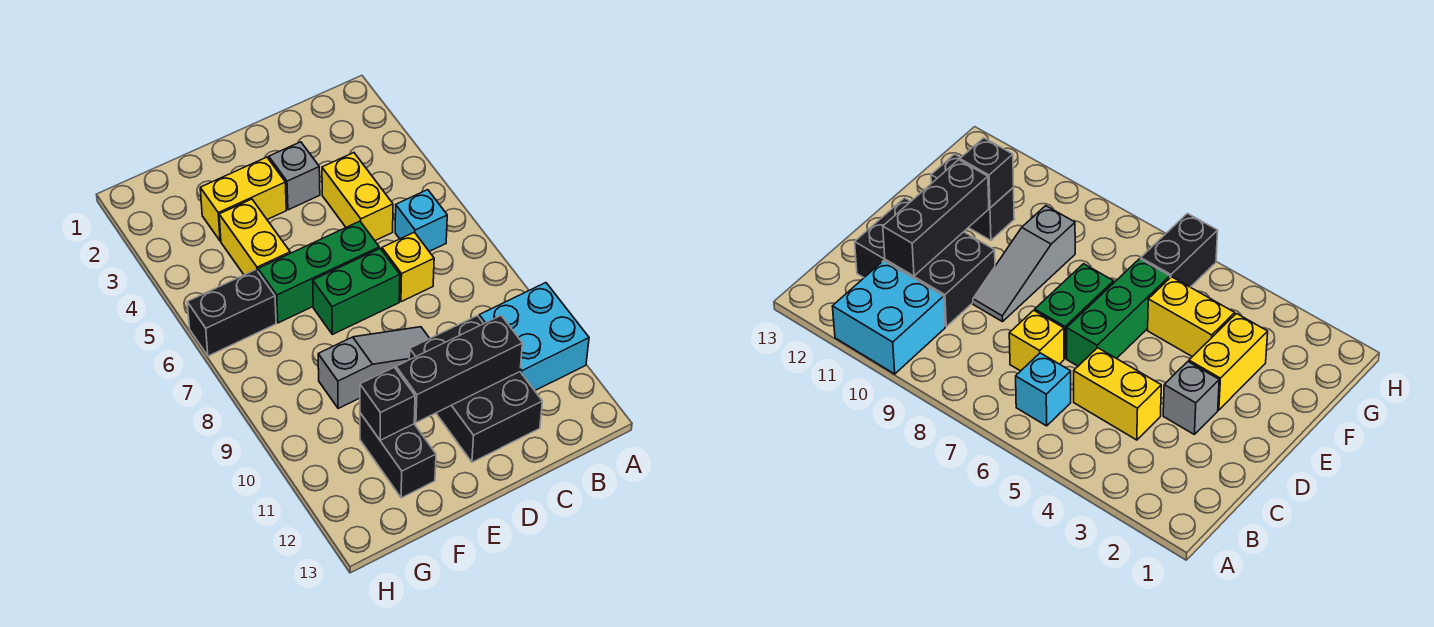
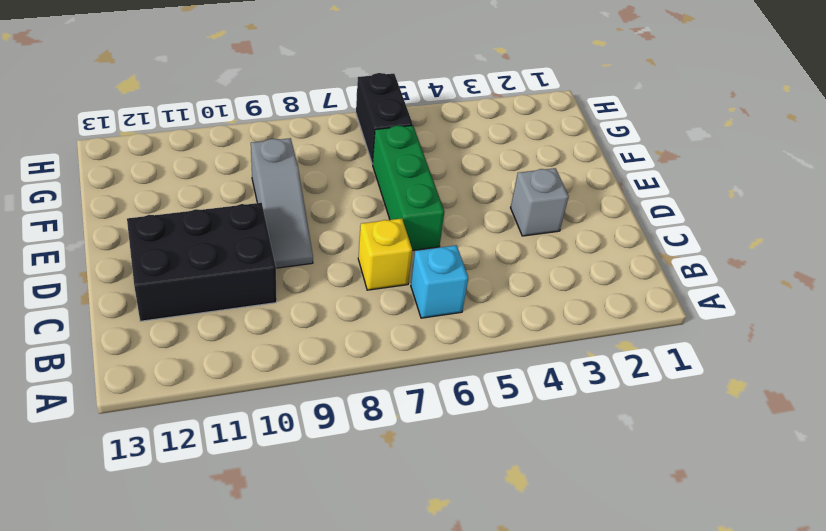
none -> cyan brick A10:B11 level 1
none -> yellow brick C4:C5 level 1
none -> green brick D7:E7 level 1

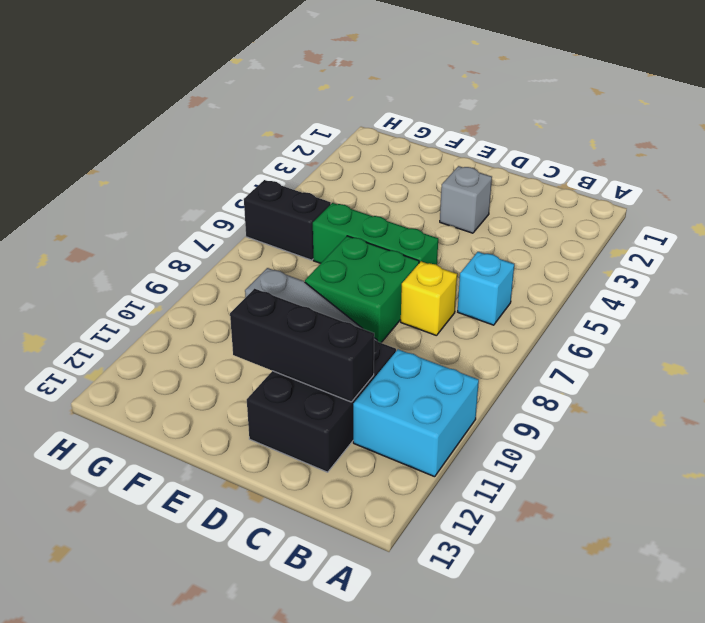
green brick D7:E8 level 1 -> green brick D7:E7 level 1
none -> yellow brick C4:C5 level 1
none -> yellow brick E3:F3 level 1
none -> yellow brick F4:F5 level 1

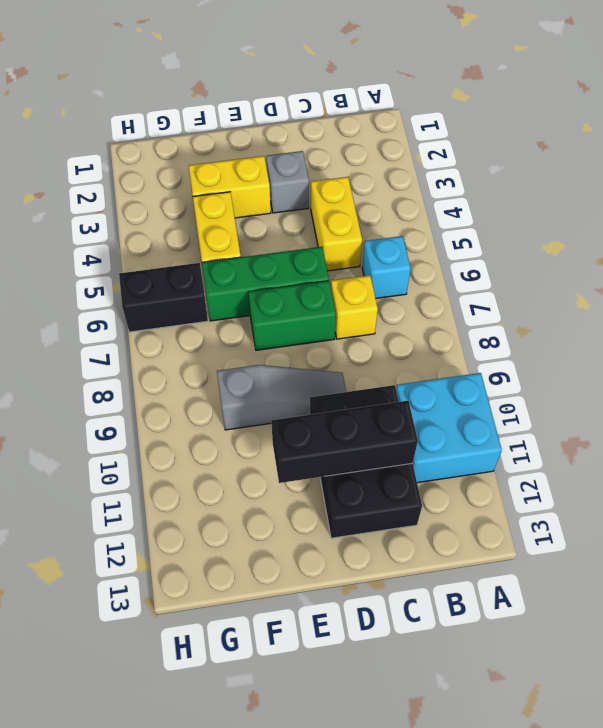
none -> black brick F11:F12 level 1
none -> black brick F11 level 2

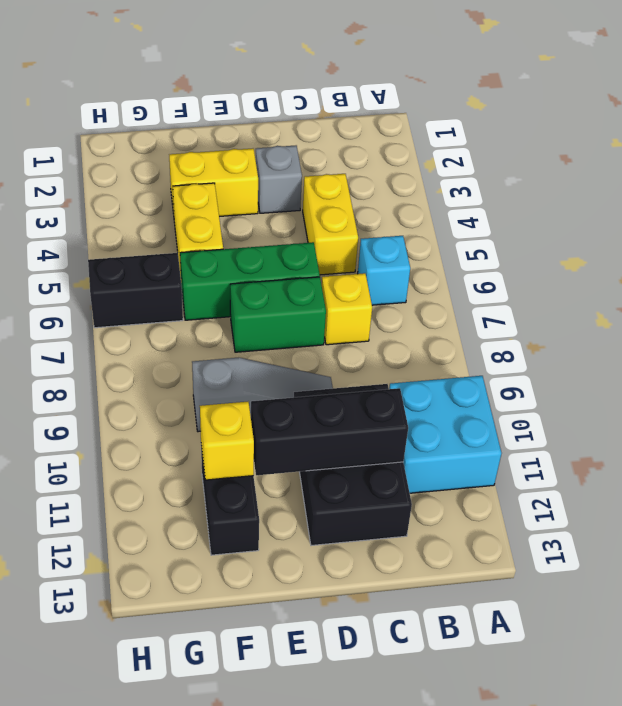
yellow brick F11 level 2 -> black brick F11 level 2

